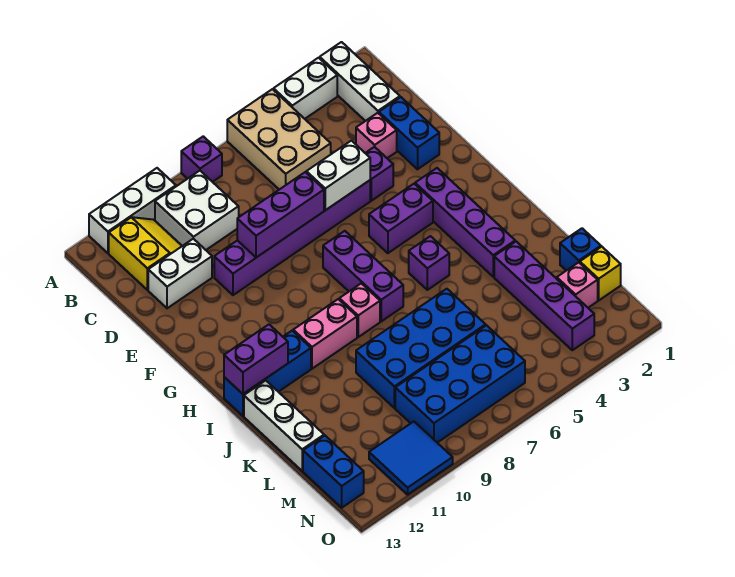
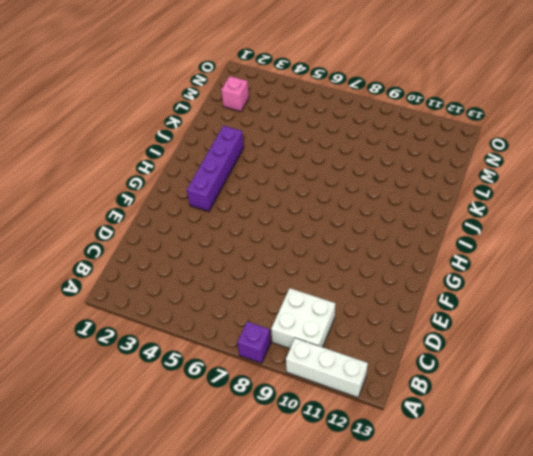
none -> white brick A2:C2 level 1
none -> white brick A3:A4 level 1
none -> tan brick A5:C6 level 1
none -> yellow slope B11:C12 level 1 top 12

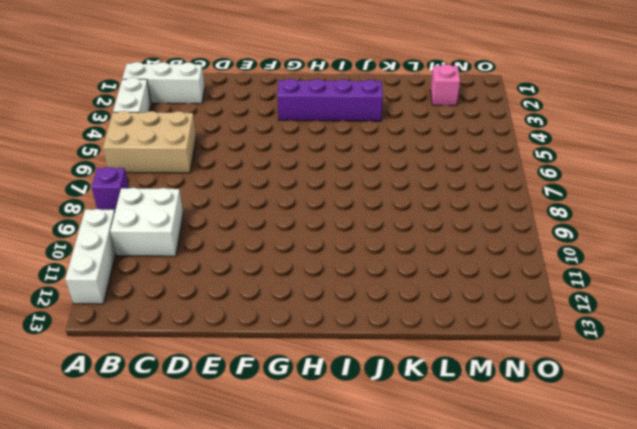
none -> yellow slope B11:C12 level 1 top 12
none -> blue brick D2:E2 level 1
none -> pink brick D3 level 1
none -> white brick D11:D12 level 1

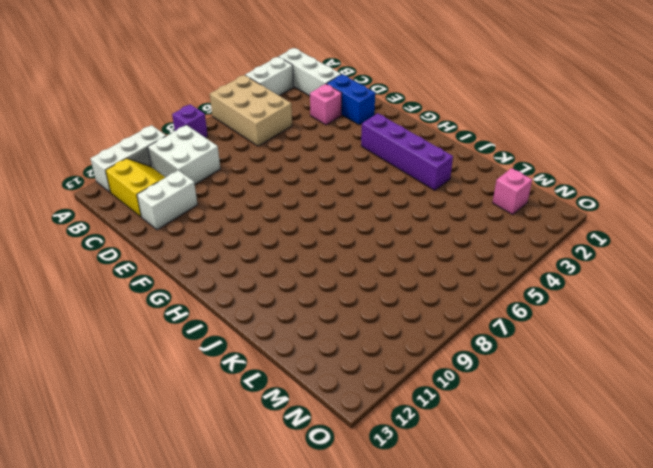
none -> purple brick E4 level 1
none -> purple brick E5:E10 level 1
none -> purple brick G4:G5 level 1
none -> purple brick G7:I7 level 1

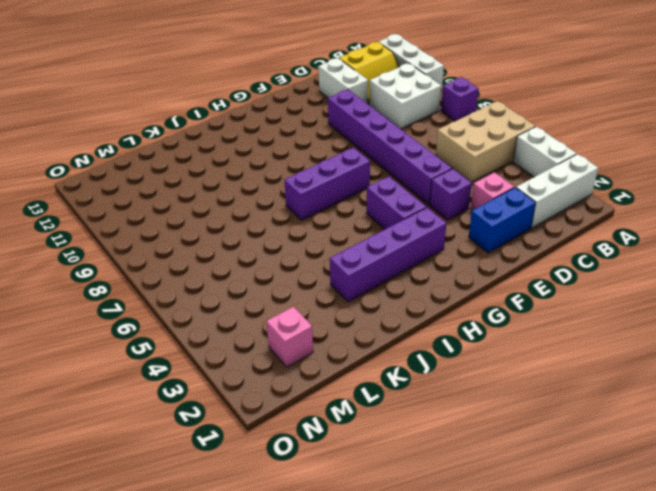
none -> purple brick I5 level 1
none -> pink brick I8 level 1
none -> pink brick I9:I10 level 1
none -> blue brick I11:I13 level 1

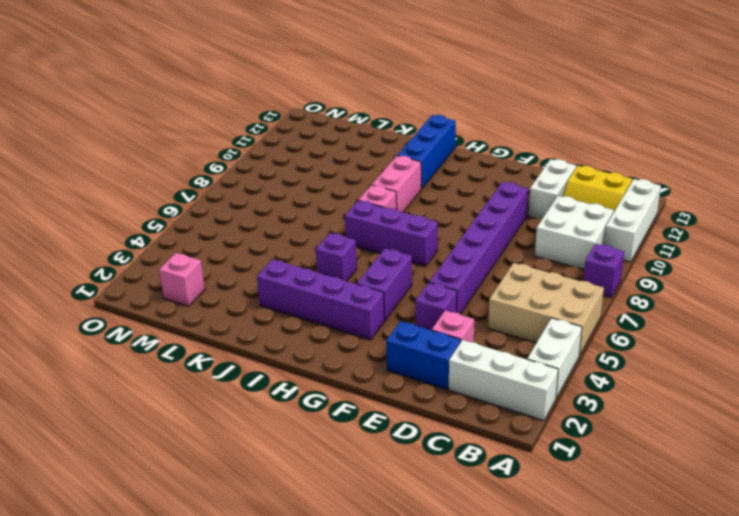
none -> white brick J13:L13 level 1
none -> purple brick K3:N3 level 1
none -> blue brick K6:L9 level 1
none -> blue brick L1 level 1

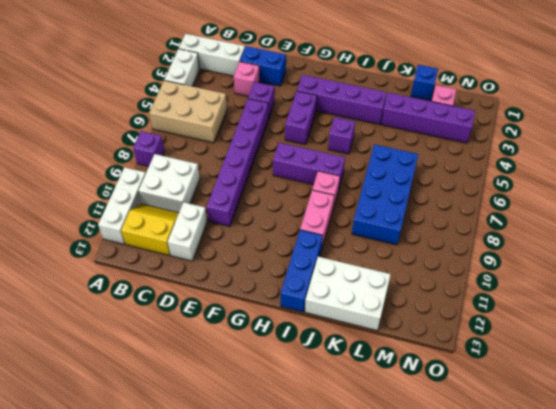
white brick J12:L13 level 1 -> white brick J13:L13 level 1
none -> yellow brick M1 level 1
none -> blue brick M6:N9 level 1
none -> blue brick M13:N13 level 1
none -> blue tile N10:O11 level 1

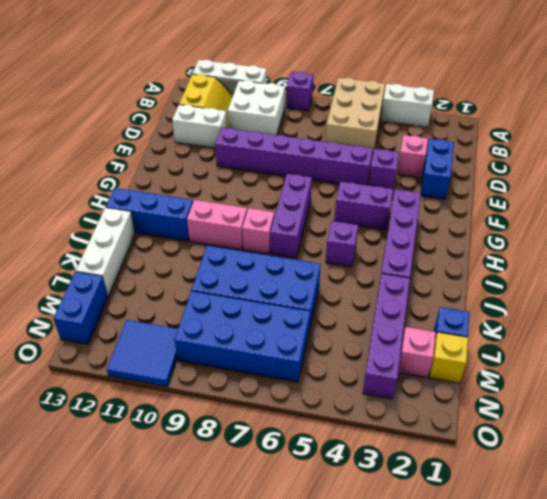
none -> white brick A2:C2 level 1
none -> white brick E5:E6 level 2
none -> purple brick E7:E9 level 2
none -> purple brick I12:I13 level 2

